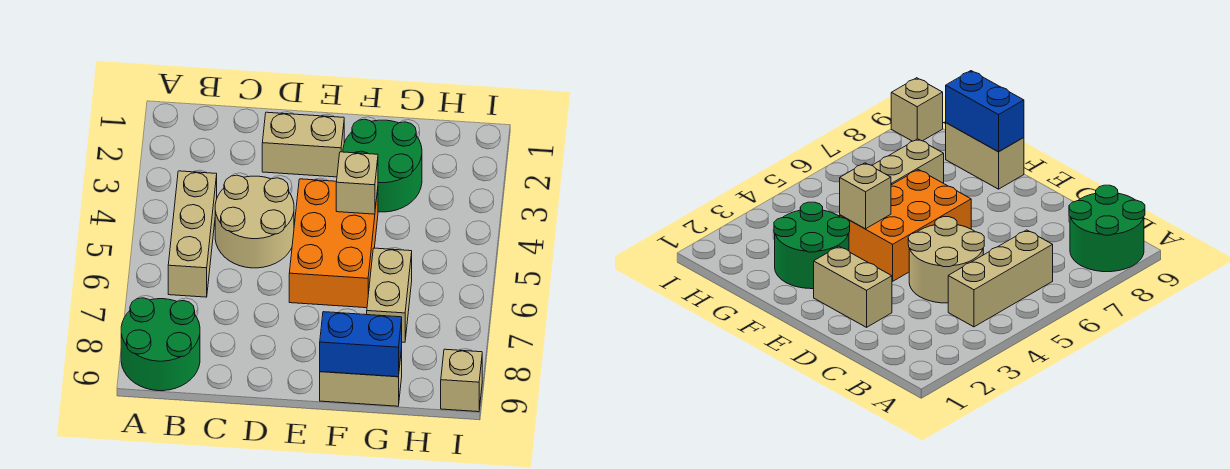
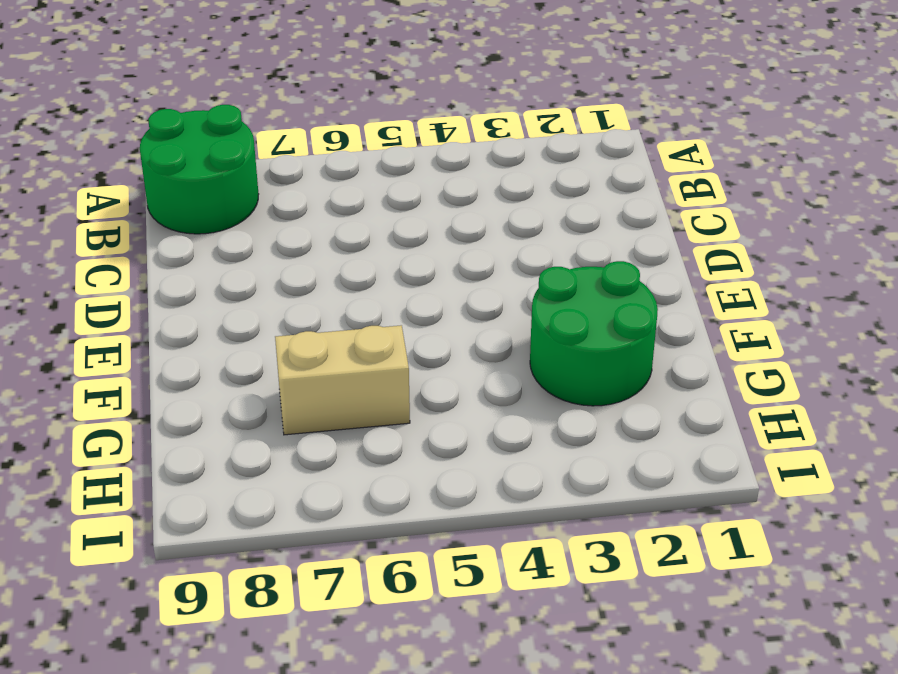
none -> tan brick B4:B6 level 1
none -> tan round brick C4:D5 level 1

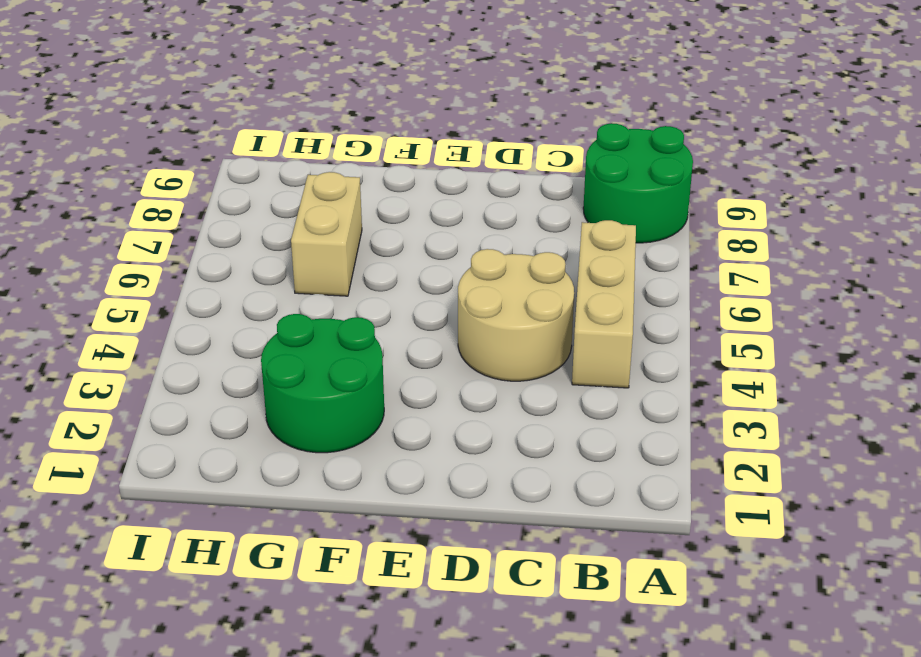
none -> tan brick D2:E2 level 1
none -> orange brick E4:F6 level 1

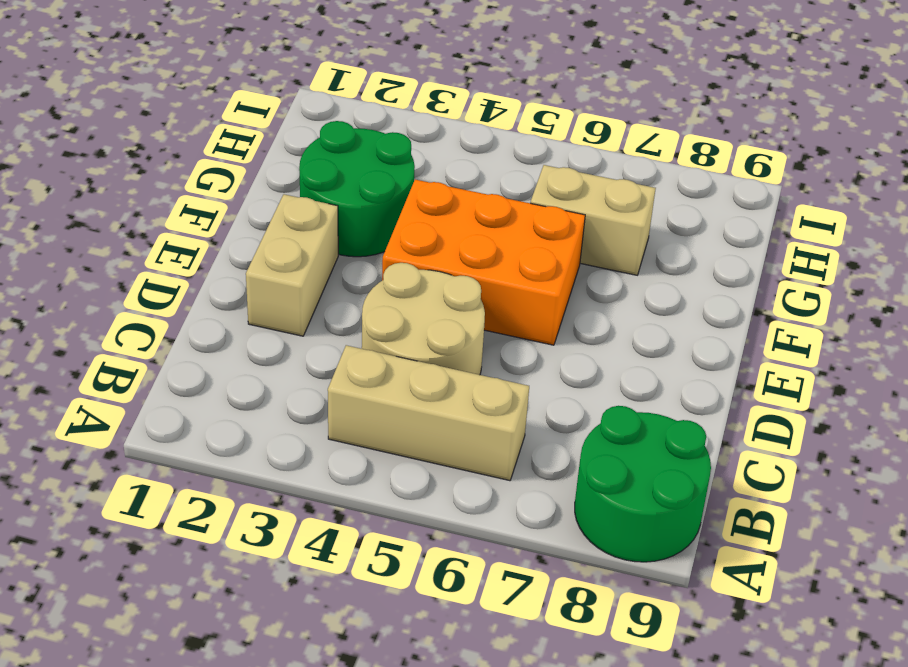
none -> tan brick F9:G9 level 1
none -> tan brick I9 level 1

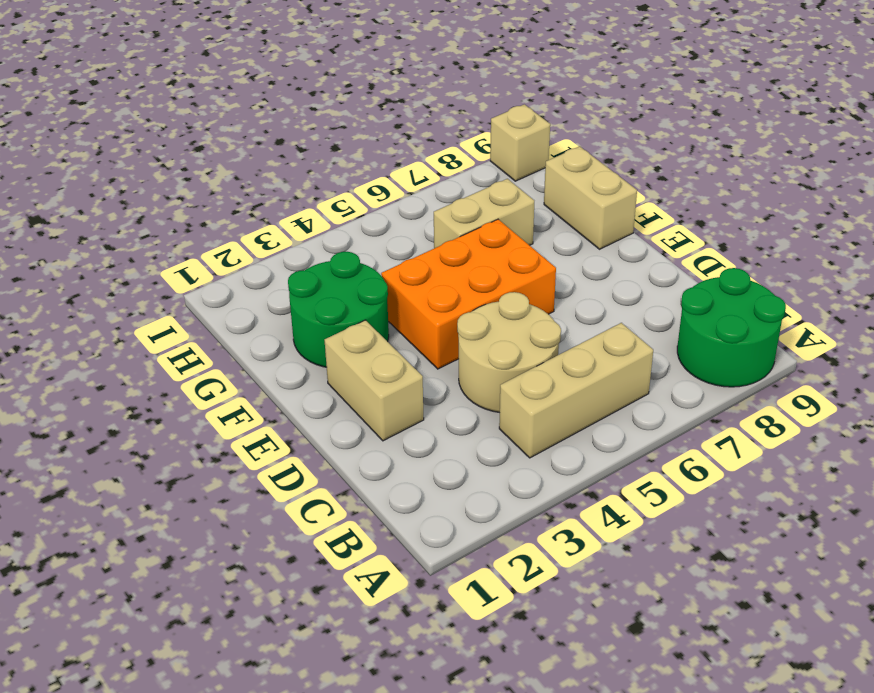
none -> tan brick F4 level 2
none -> blue brick F9:G9 level 2

